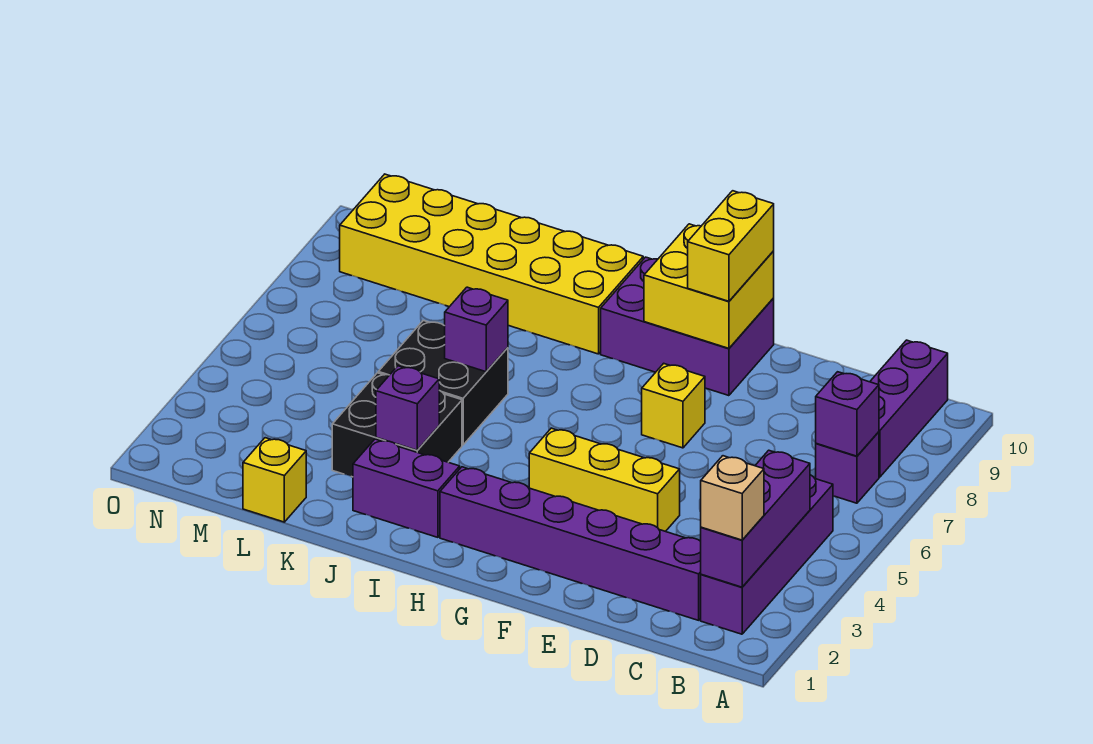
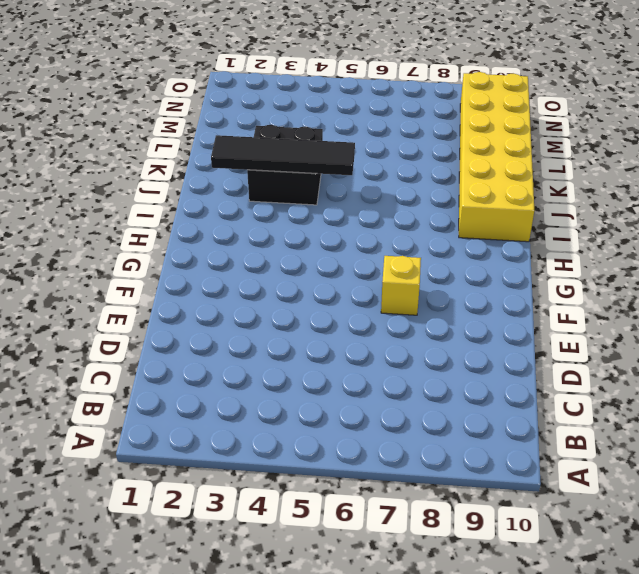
black tile J2:J5 level 2 -> purple brick J3 level 2
none -> purple brick B2:B5 level 1
none -> purple brick B7 level 1
none -> purple brick B8:B10 level 1

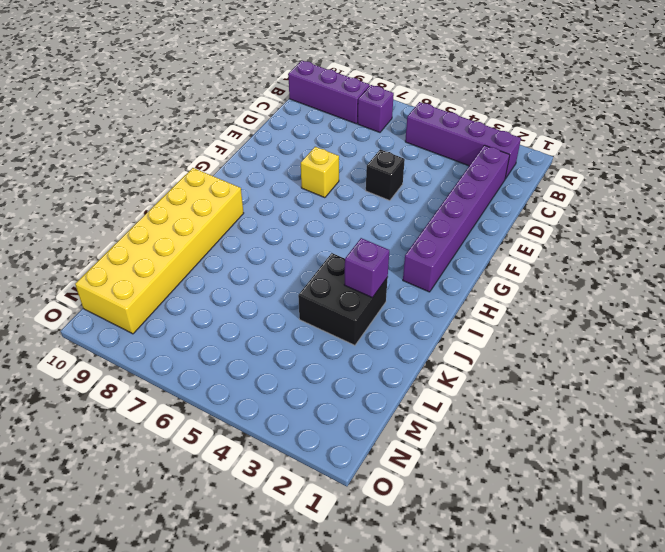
black brick E5 level 1 -> none
none -> yellow brick E4:G4 level 1
none -> purple brick F9:H10 level 1
none -> purple brick I2:J2 level 1

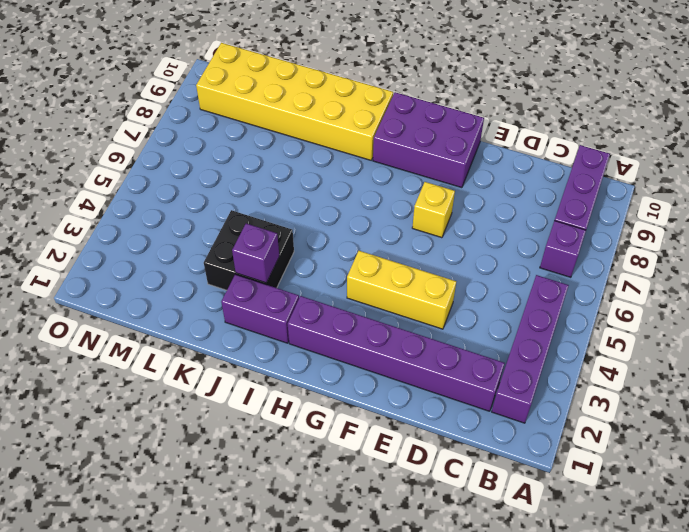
none -> black brick J5:K6 level 1
none -> yellow brick L1 level 1
none -> purple brick B2:B4 level 2

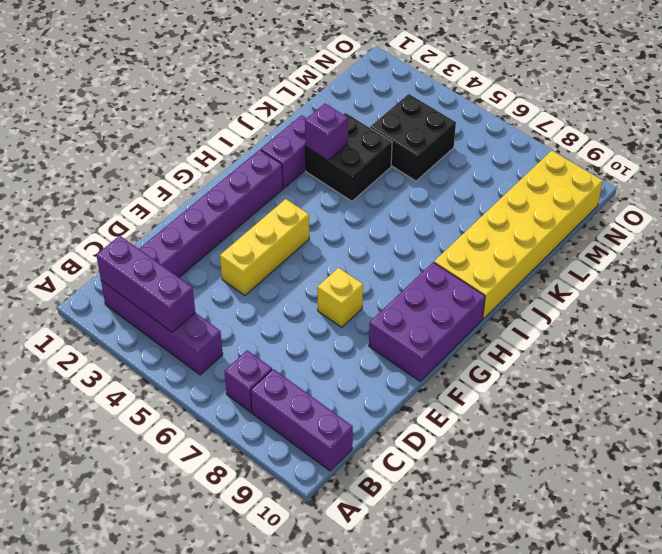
black brick L4:M5 level 1 -> black brick J5:K6 level 1
none -> yellow brick L1 level 1
none -> purple brick B7 level 2
none -> yellow brick F9:G10 level 2

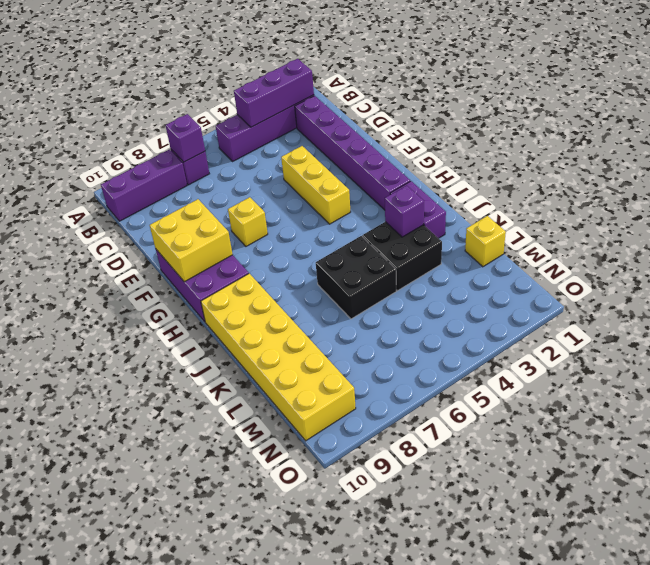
none -> purple brick J6 level 2
none -> tan brick B2 level 3
none -> yellow brick F9:F10 level 3

